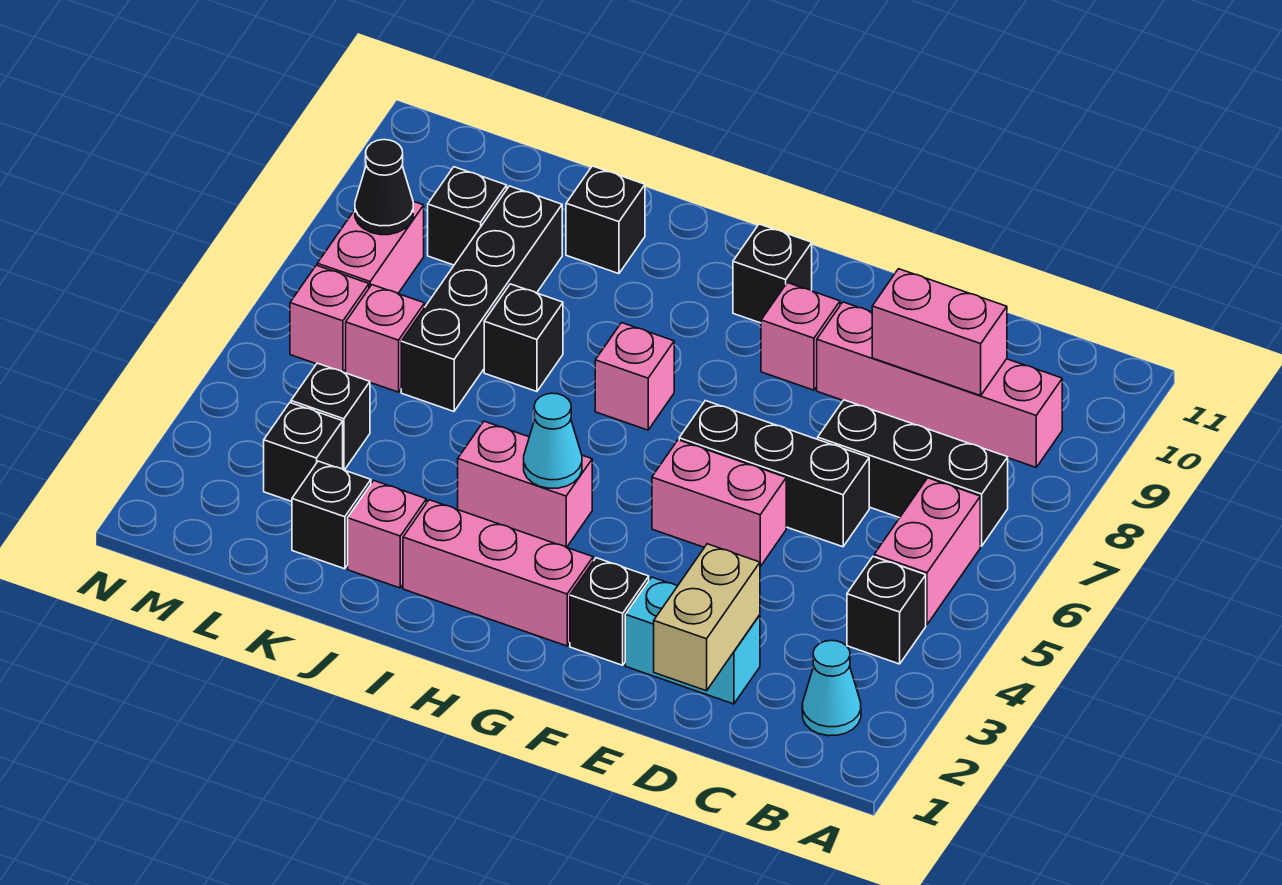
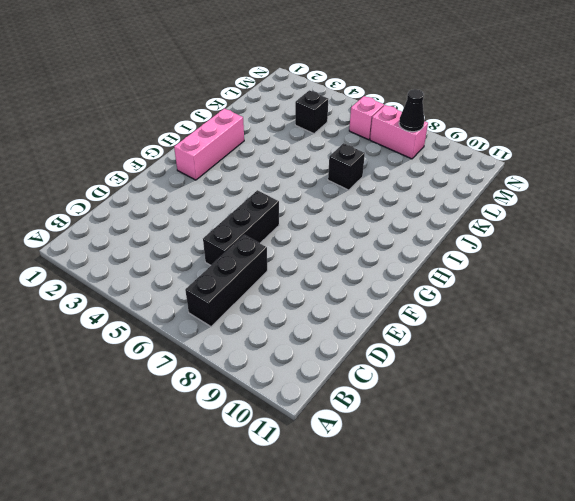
none -> cyan cone B2 level 1
none -> black brick B4 level 1
none -> pink brick B5:B6 level 1

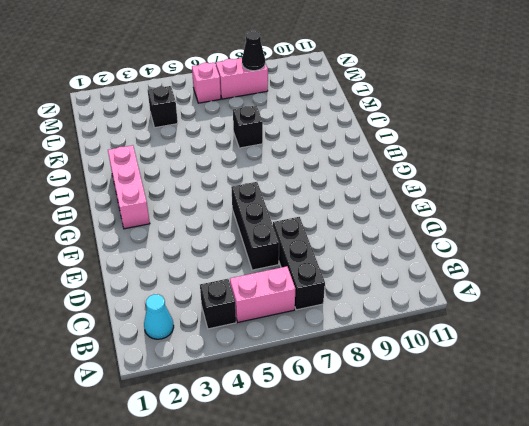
none -> pink brick B9:E9 level 1
none -> cyan brick D2:E2 level 1
none -> pink brick E5:F5 level 1

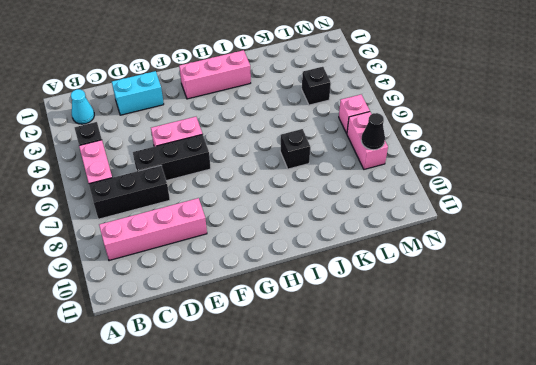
none -> black brick F2 level 1
none -> pink brick F9 level 1
none -> black brick G10 level 1

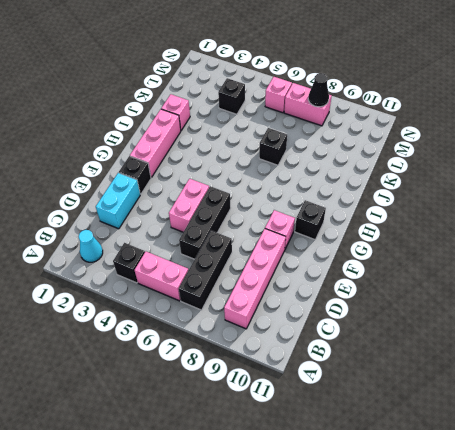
none -> pink brick H4:I4 level 1
none -> pink brick H7 level 1
none -> black brick J10 level 1

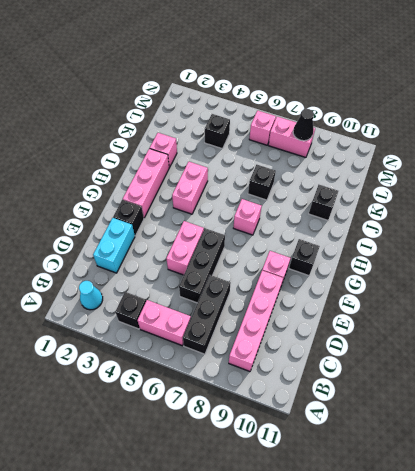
none -> black brick K2 level 1
none -> black brick K6:K9 level 1
none -> black brick L3 level 1

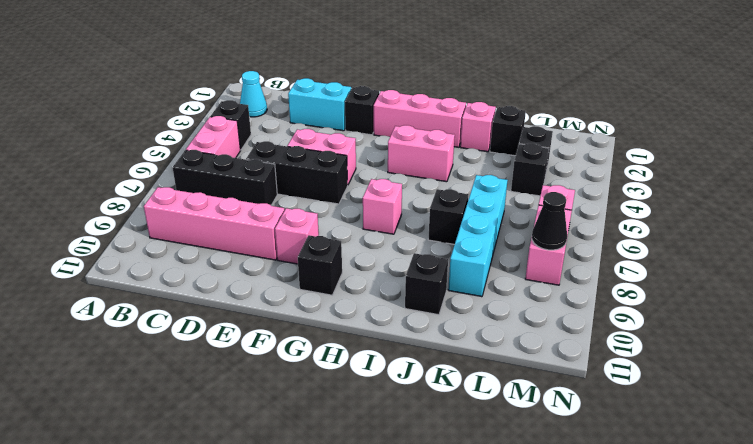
cyan brick K6:K9 level 1 -> black brick K6:K9 level 1
none -> pink brick L6 level 1
none -> black brick L9 level 1
none -> pink brick C9:D9 level 2

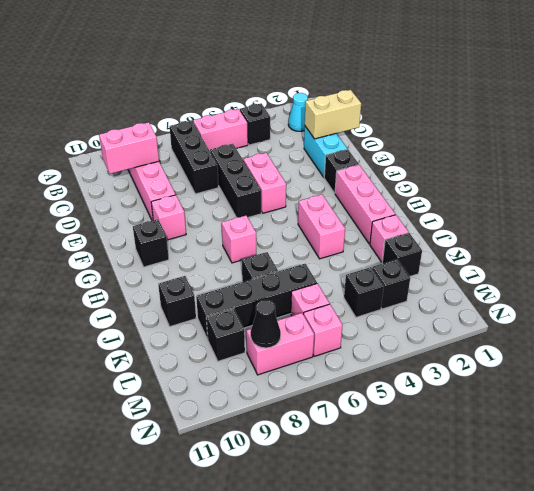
pink brick C9:C10 level 2 -> pink brick C9:D9 level 2
none -> cyan cone H4 level 2

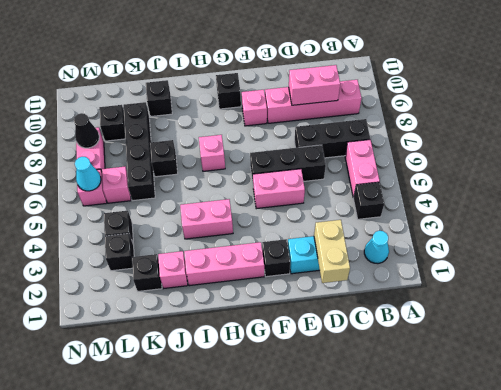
cyan cone M6 level 2 -> cyan cone H4 level 2

